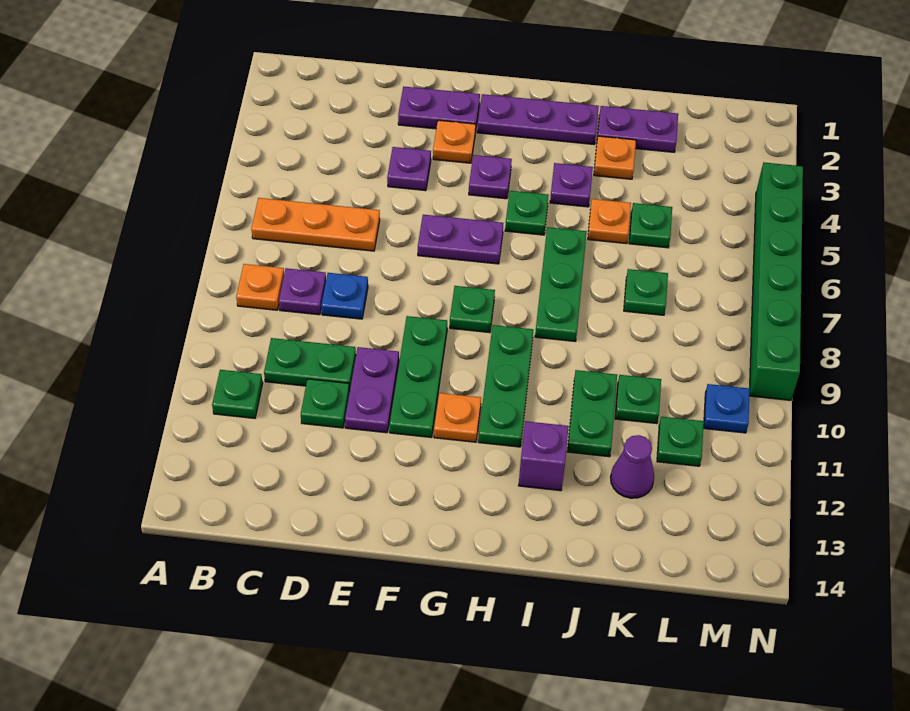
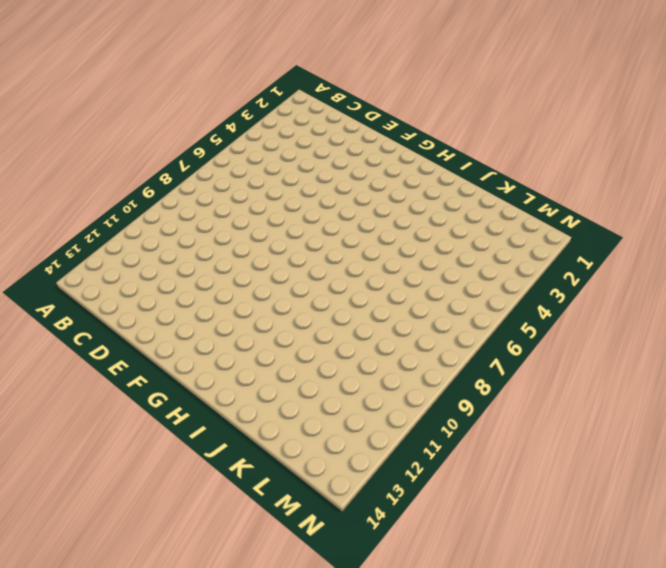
none -> orange plate B6:D6 level 1
none -> orange plate B8 level 1
none -> green plate B11 level 1
none -> purple plate C8 level 1

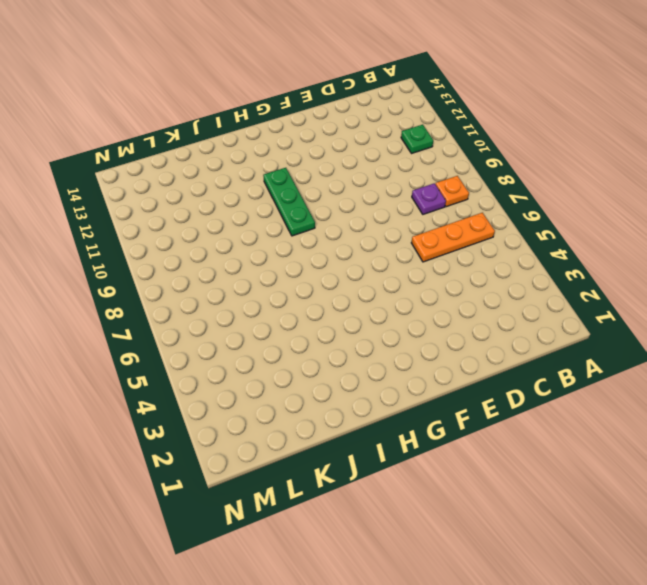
none -> green plate C10:D10 level 1
none -> blue plate D8 level 1
none -> green plate D11 level 1
none -> purple plate E2:F2 level 1

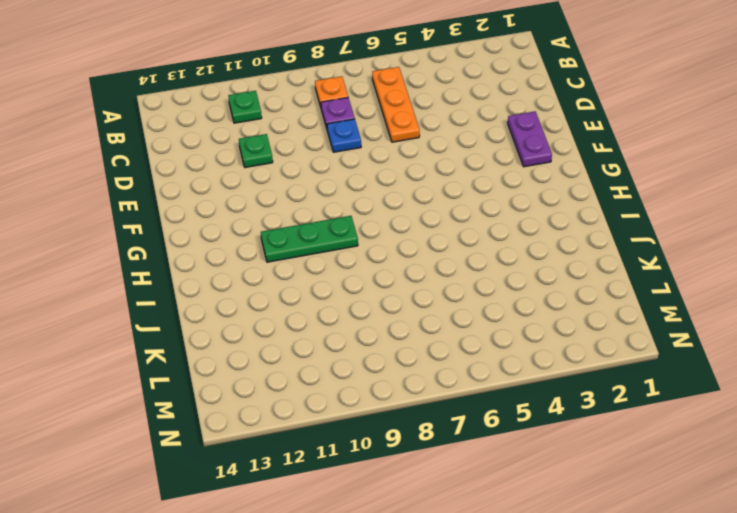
none -> green plate C10:D10 level 1
none -> purple plate E4 level 1
none -> purple plate E10:E11 level 1
none -> orange plate F3 level 1

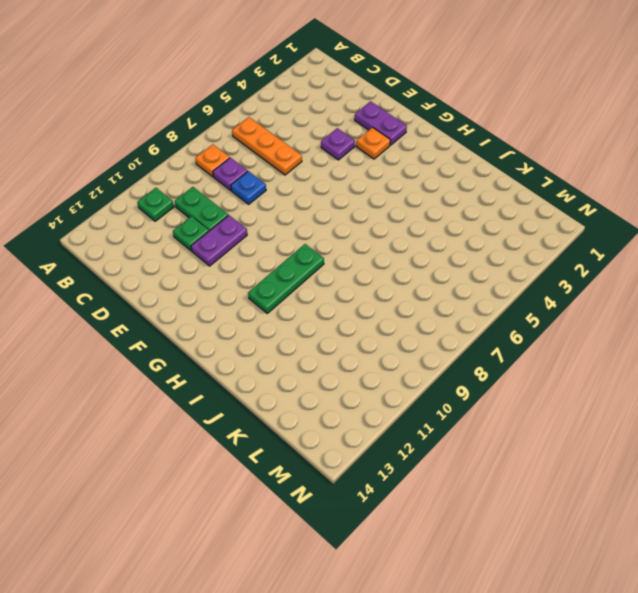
none -> purple plate F6:G6 level 1
none -> green plate F9:F11 level 1
none -> purple plate G2:I2 level 1
none -> purple plate G4 level 1

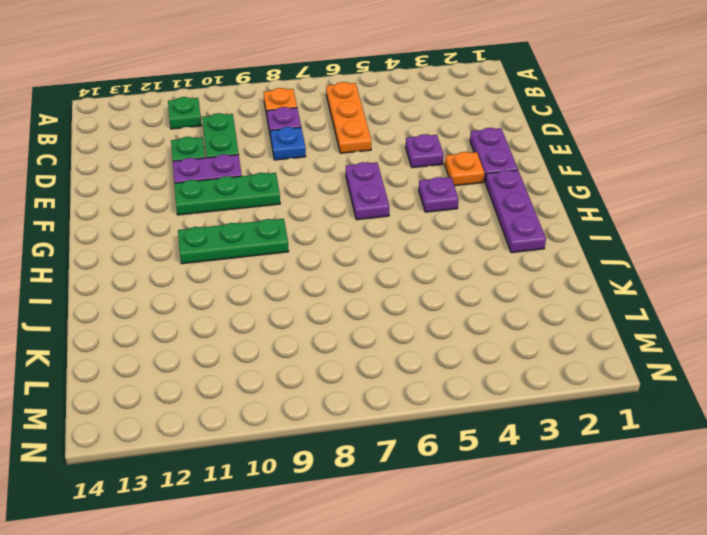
none -> green plate G8 level 1
none -> orange plate G11 level 1
none -> green plate H5 level 1
none -> purple plate I4 level 1

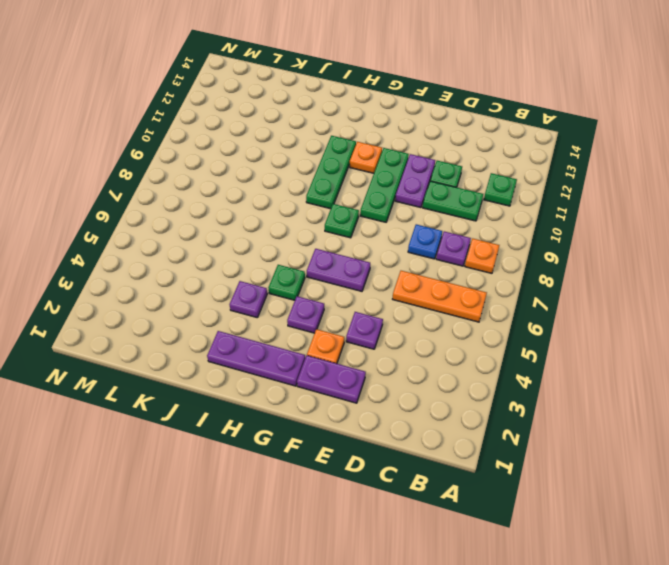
none -> green plate I6:I8 level 1
none -> purple brick I12 level 1
none -> purple plate J2:K2 level 1
none -> orange plate J3 level 1

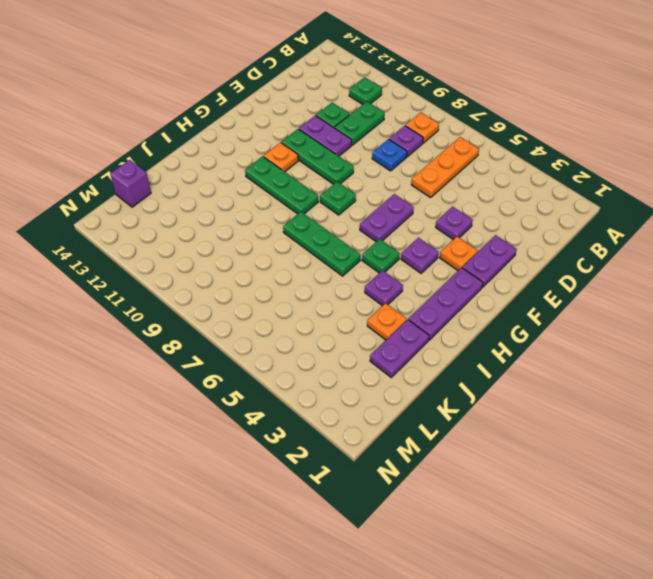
purple brick L14 level 1 -> purple brick I12 level 1
none -> orange plate J5 level 1
none -> green plate J10:J11 level 1
none -> green plate K5 level 1
none -> green plate K7 level 1

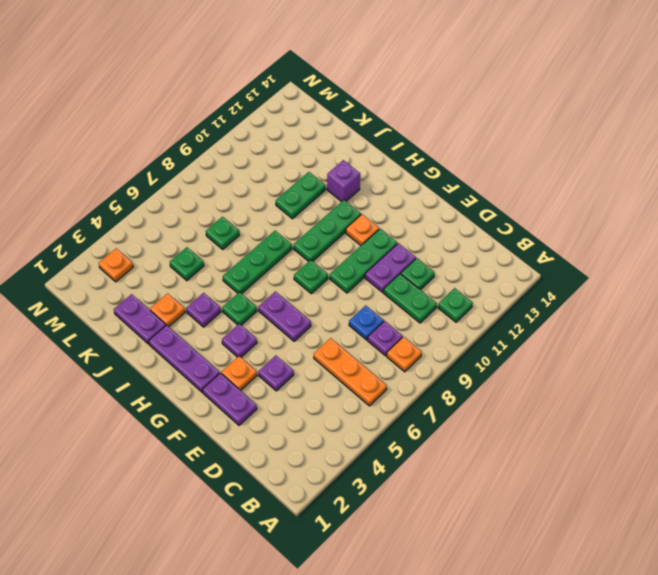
orange plate M3 level 1 -> orange plate J5 level 1
none -> green plate K10 level 1
none -> purple cone K12 level 1
none -> green plate L11 level 1
none -> blue plate M10 level 1

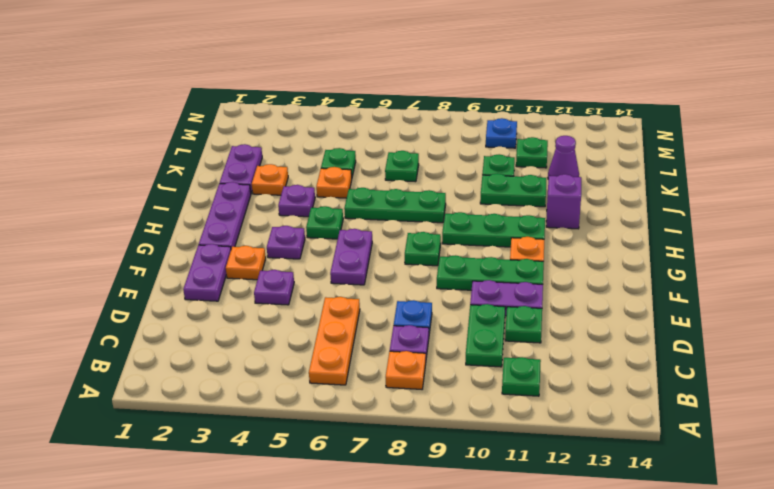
none -> green brick N4:N9 level 1

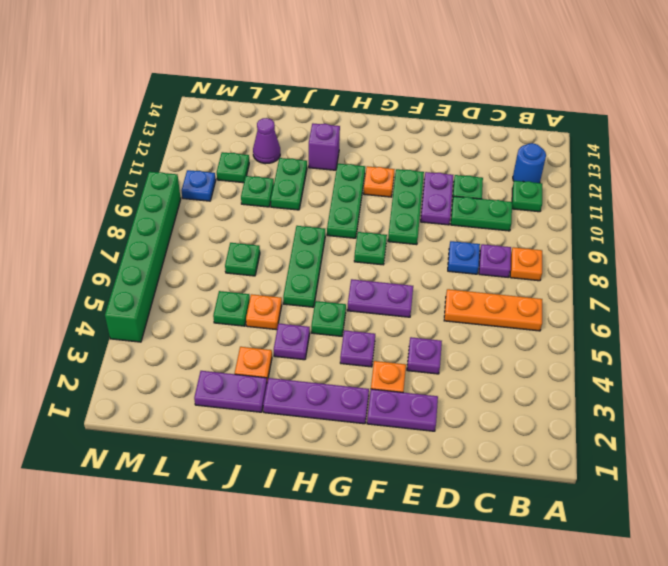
blue round brick B12 level 1 -> none

